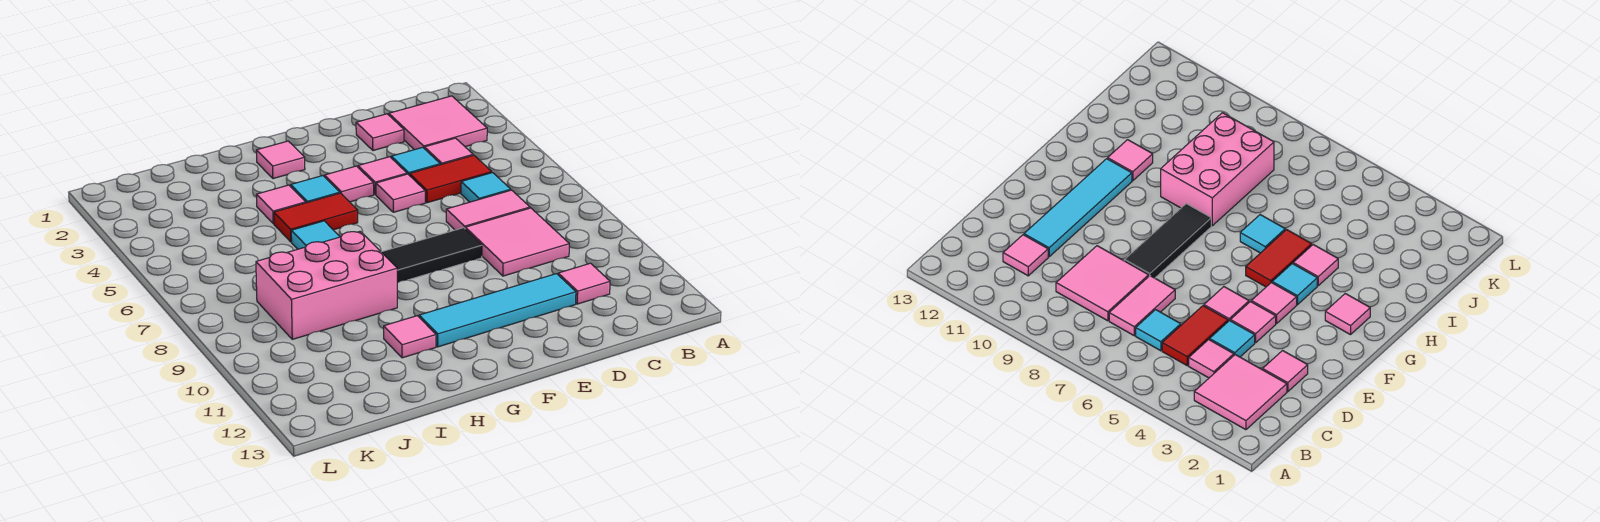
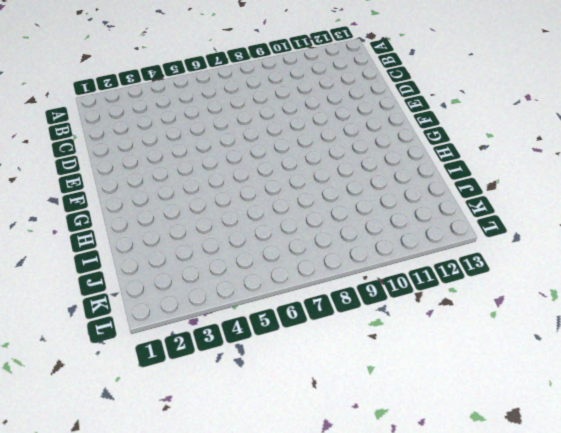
none -> pink tile B2:C3 level 1
none -> pink tile C4 level 1
none -> red tile C5:D5 level 1

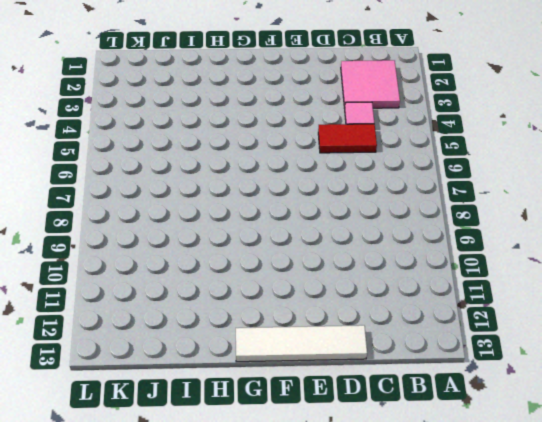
white tile D13:G13 level 1 -> none
none -> cyan tile C6 level 1
none -> pink tile C7:D7 level 1
none -> pink tile C8:D9 level 1

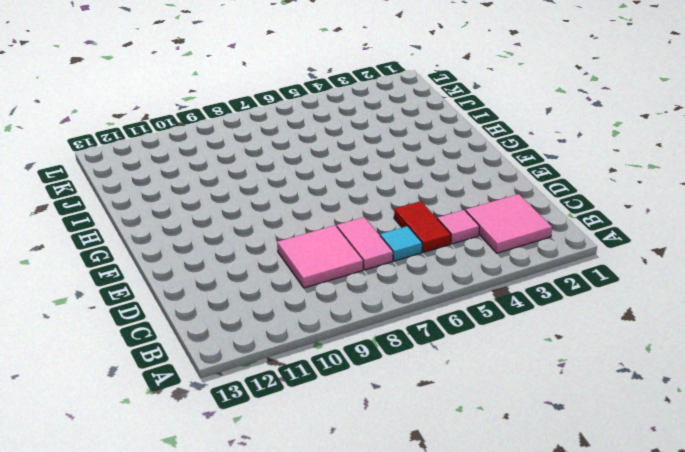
none -> pink tile C11 level 1
none -> pink tile D2 level 1
none -> cyan tile D4 level 1

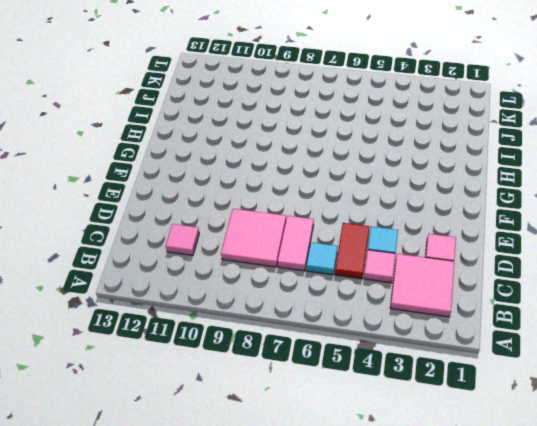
none -> cyan tile D11:G11 level 1
none -> pink tile E4 level 1
none -> pink tile E5 level 1

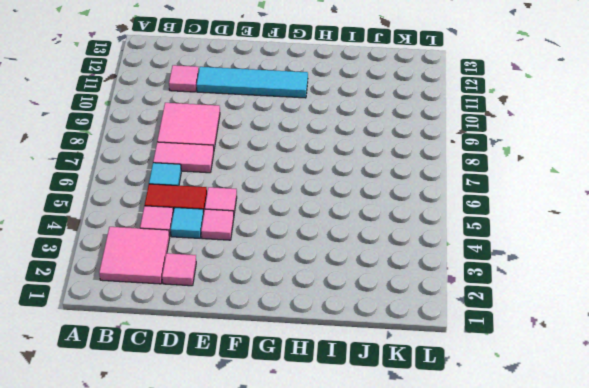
none -> black tile E8:G8 level 1
none -> pink tile F4 level 1
none -> pink tile G2 level 1

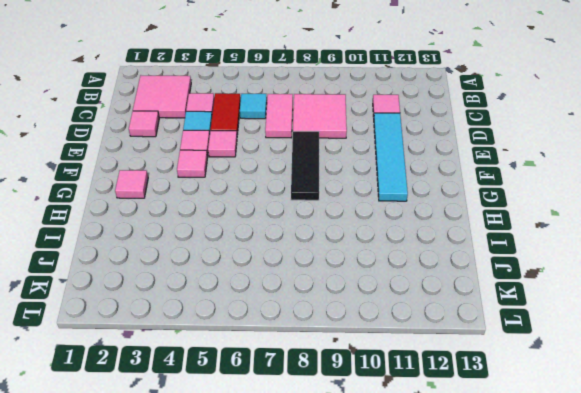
none -> cyan tile G4 level 1
none -> red tile G5:H5 level 1
none -> pink tile H4 level 1

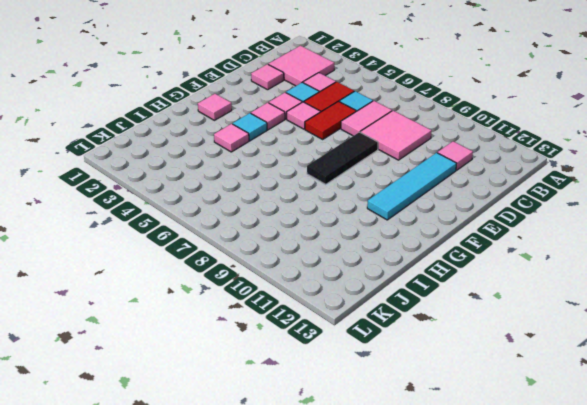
red tile D6:E6 level 1 -> red tile G5:H5 level 1
none -> cyan tile H6 level 1
none -> pink brick H8:J9 level 1
none -> pink tile H11 level 1

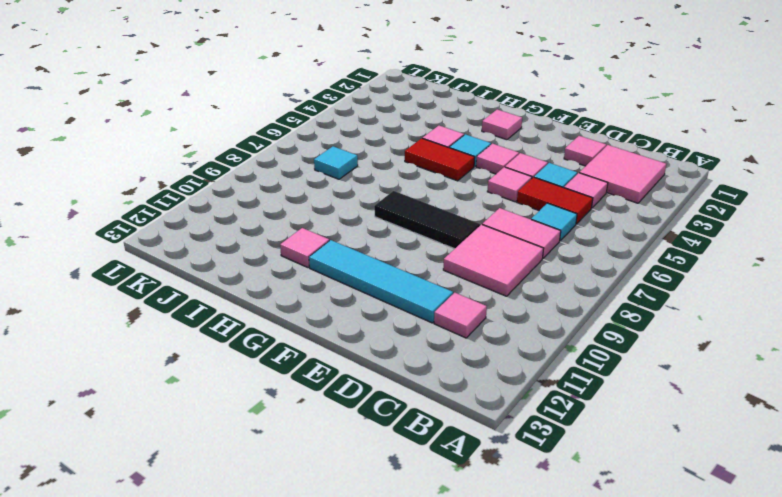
cyan tile J7 level 1 -> cyan tile H6 level 1
none -> pink brick H8:J9 level 1

